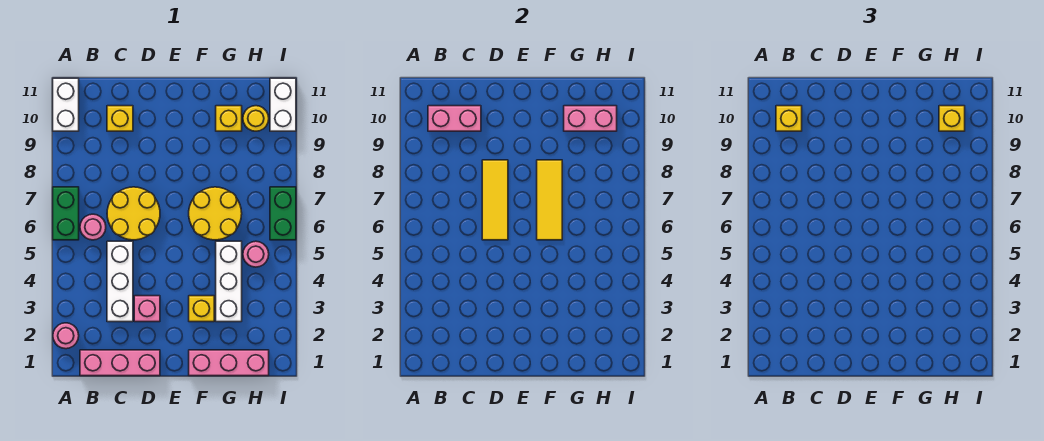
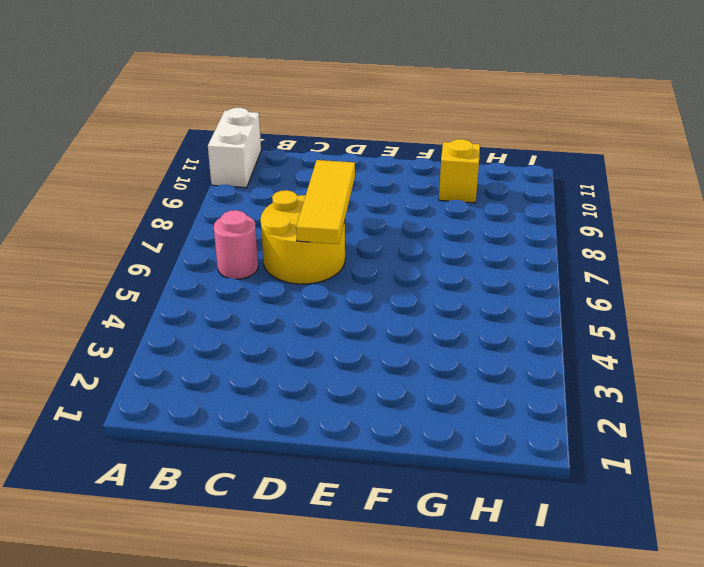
none -> pink round brick A2 level 1
none -> green brick A6:A7 level 1
none -> pink brick B1:D1 level 1

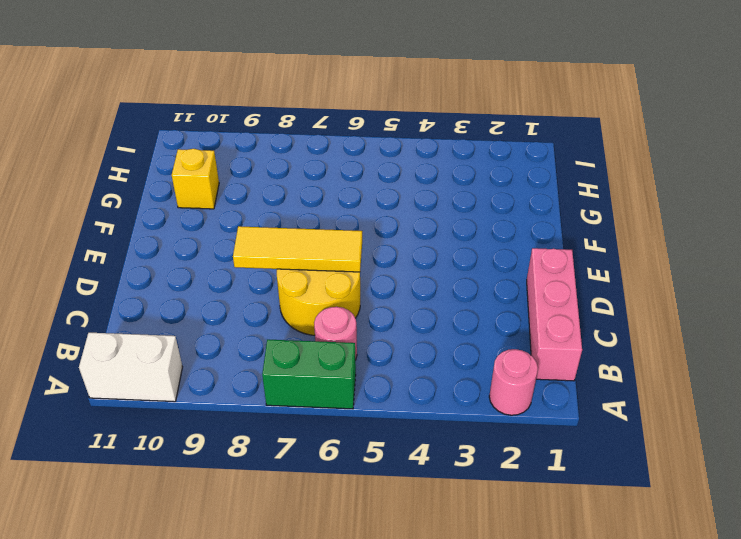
none -> white brick C3:C5 level 1
none -> yellow brick C10 level 1
none -> pink brick D3 level 1

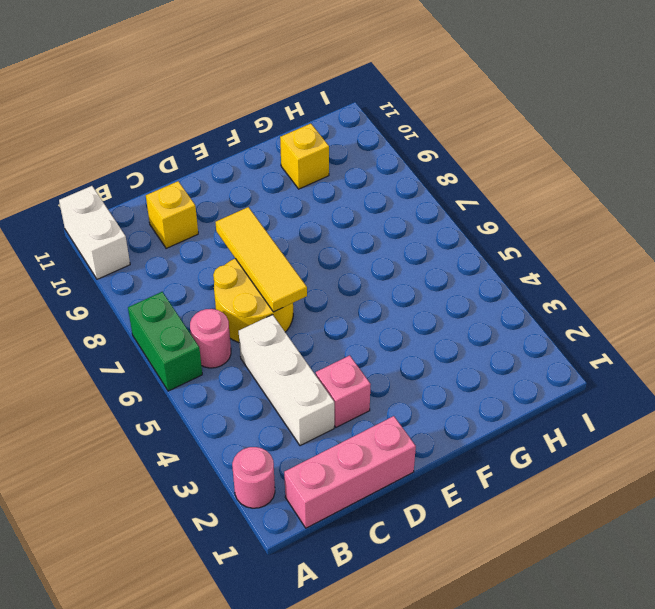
none -> pink brick F1:H1 level 1
none -> yellow brick F3 level 1
none -> yellow round brick F6:G7 level 1

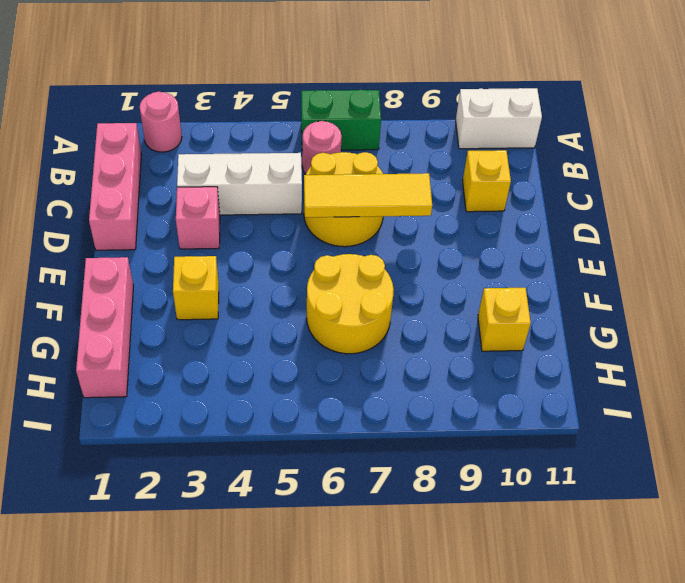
none -> white brick G3:G5 level 1
none -> pink round brick H5 level 1
none -> yellow round brick H10 level 1

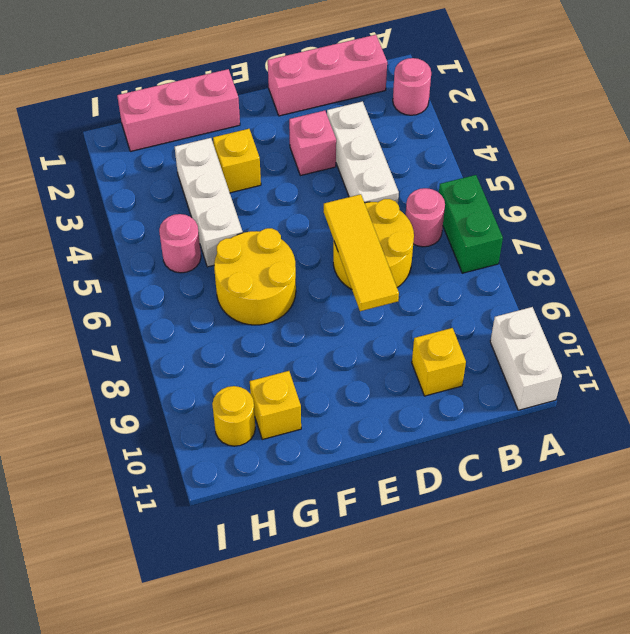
none -> green brick I6:I7 level 1
none -> white brick I10:I11 level 1
none -> pink brick B10:C10 level 2

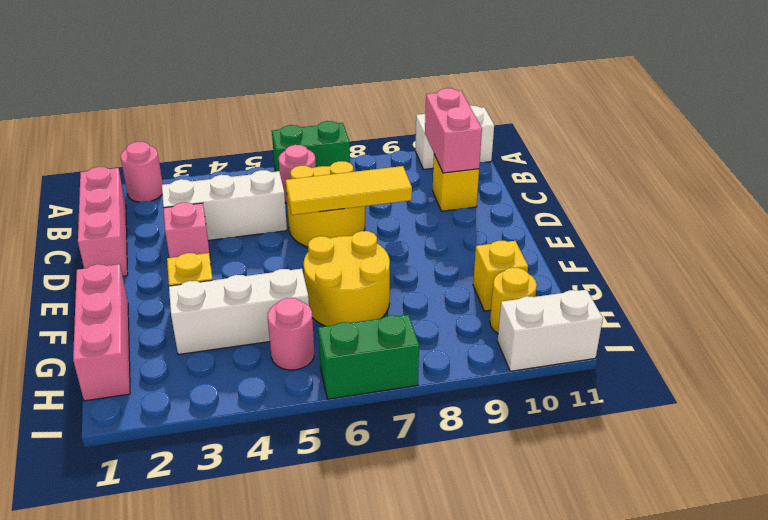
none -> yellow tile F6:F8 level 2
none -> pink brick G10:H10 level 2
none -> yellow brick B10 level 3

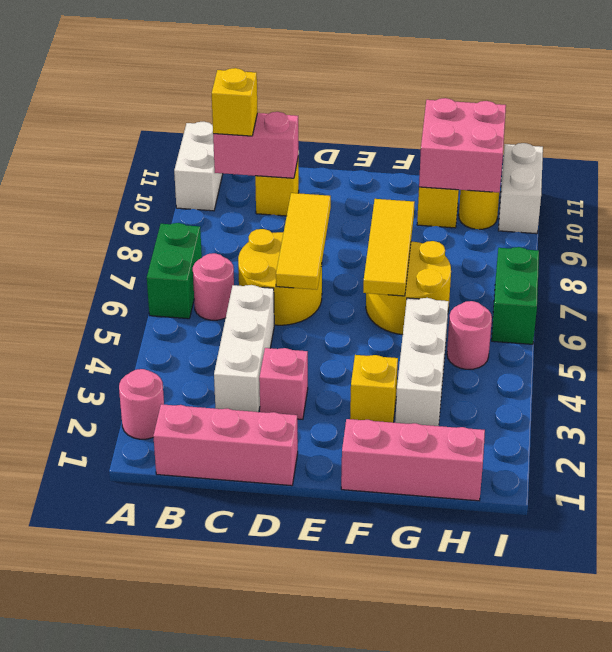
pink brick G10:H11 level 2 -> pink brick G10:H10 level 2
none -> yellow brick H10 level 3

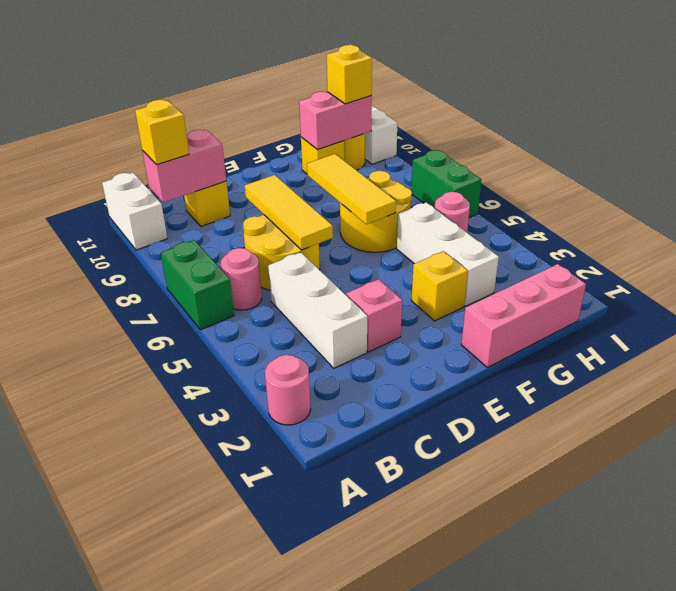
none -> pink brick B1:D1 level 1

